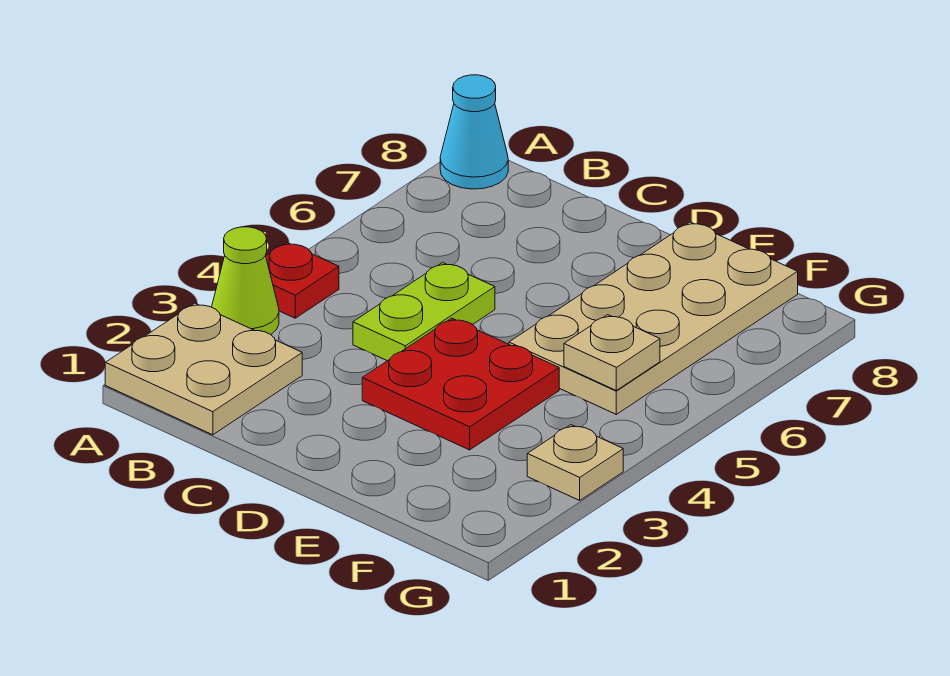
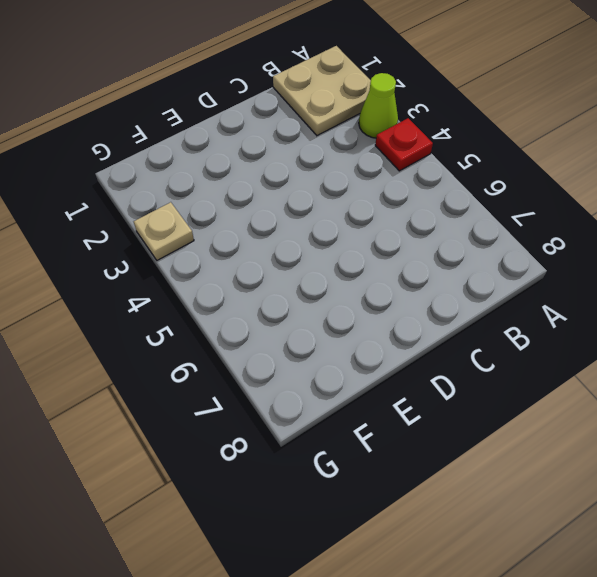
none -> cyan cone A8 level 1
none -> lime plate C4:C5 level 1

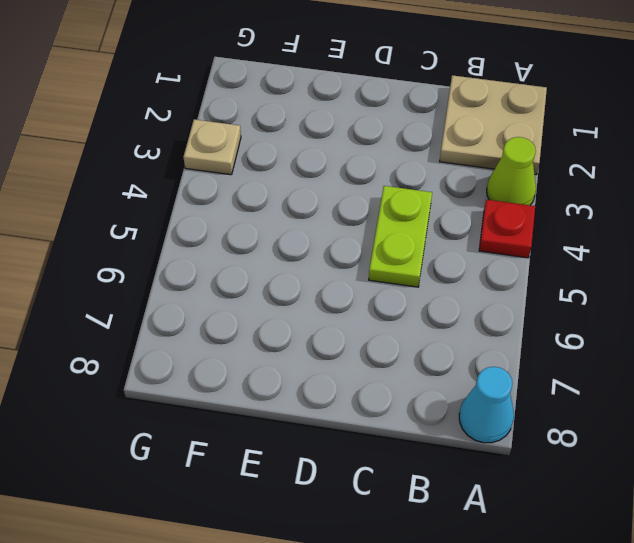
none -> red plate D3:E4 level 1
none -> tan plate E5:F8 level 1

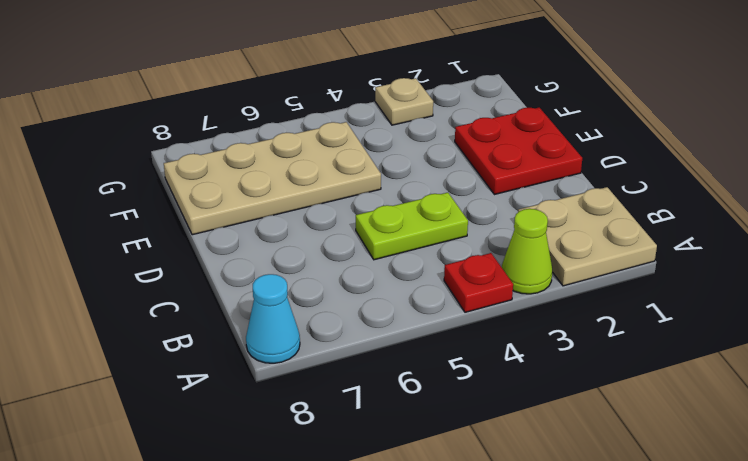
red plate D1:E2 level 1 -> red plate D3:E4 level 1
none -> tan plate F5 level 2

